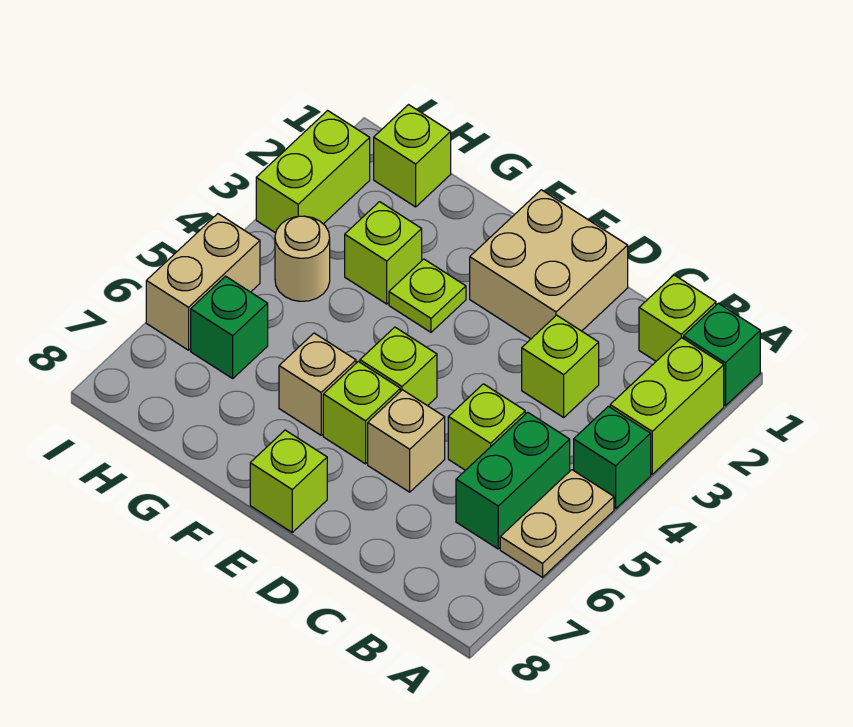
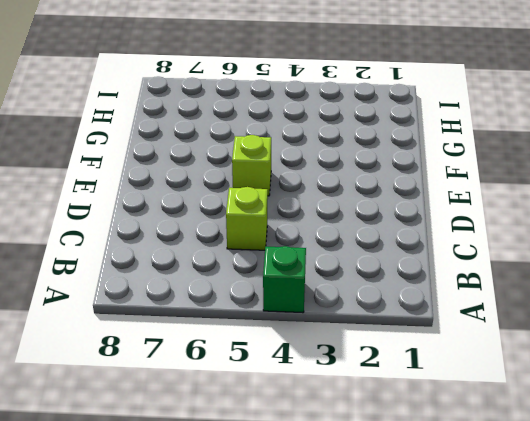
none -> green brick A1 level 1
none -> lime brick A2:A3 level 1
none -> tan plate A5:A6 level 1

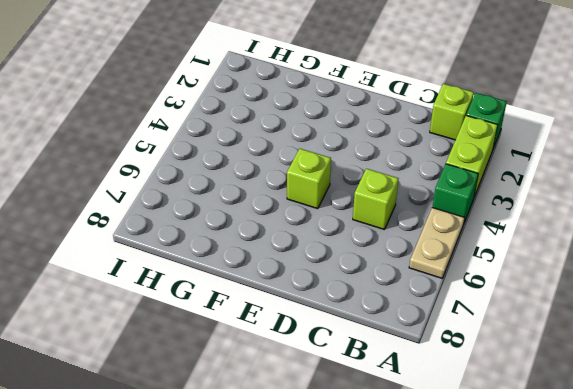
none -> green brick B5:B6 level 1
none -> lime brick C3 level 1
none -> tan brick D1:E2 level 1

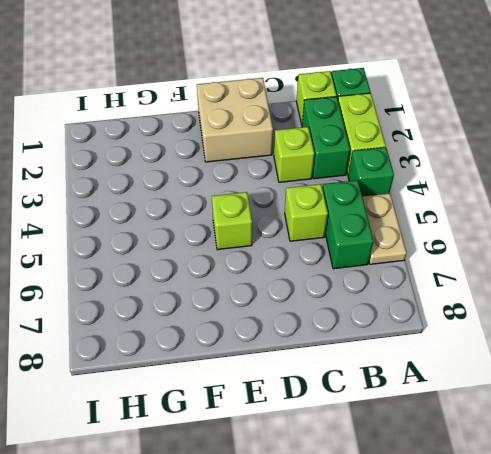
green brick B2:B3 level 1 -> none
none -> tan brick D6 level 1
none -> lime brick E6 level 1
none -> lime brick E8 level 1

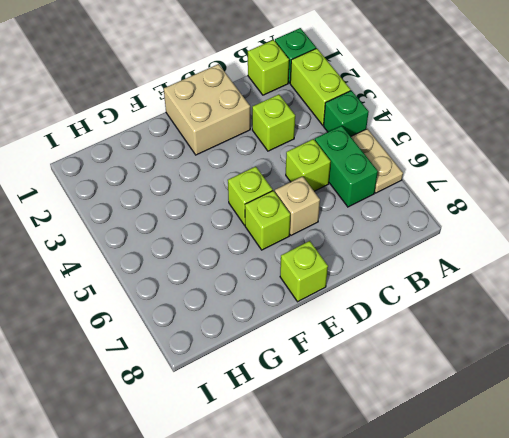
none -> lime plate F3 level 1
none -> tan brick F6 level 1
none -> lime brick G3 level 1

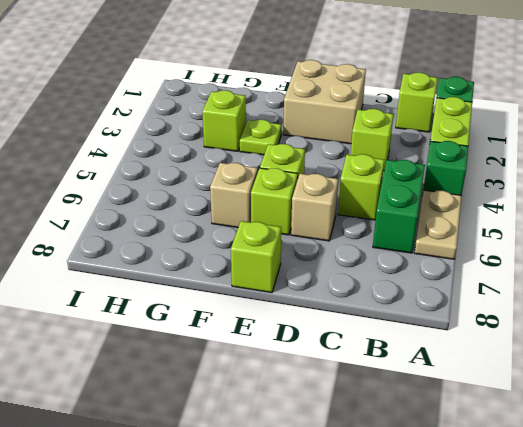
none -> lime brick H1 level 1
none -> tan round brick H4 level 1
none -> green brick H6 level 1

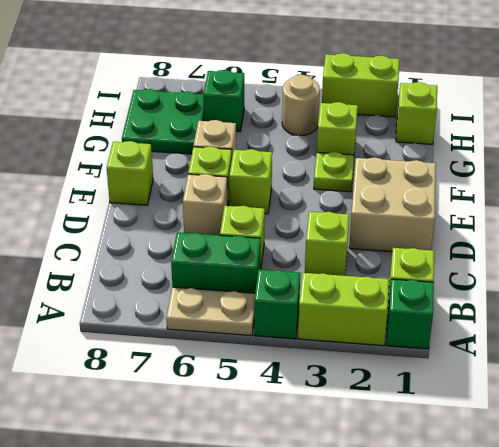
green plate G7:H8 level 1 -> none
none -> tan brick I5:I6 level 1

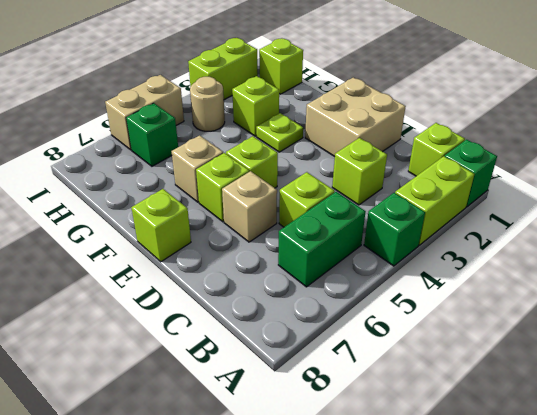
none -> tan plate A5:A6 level 1

